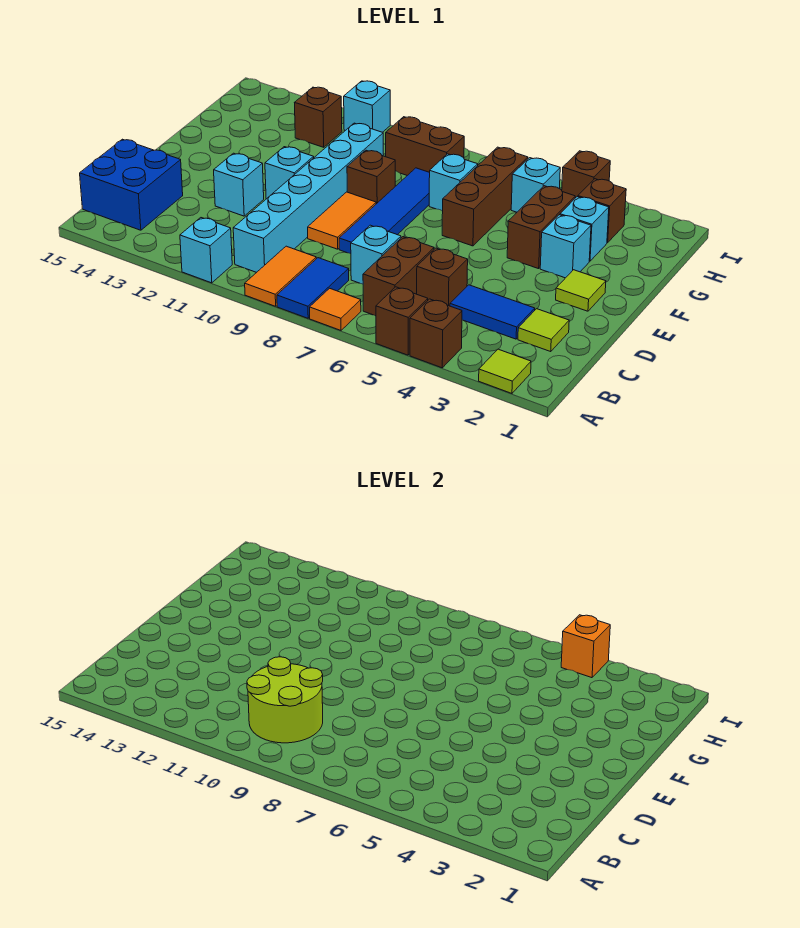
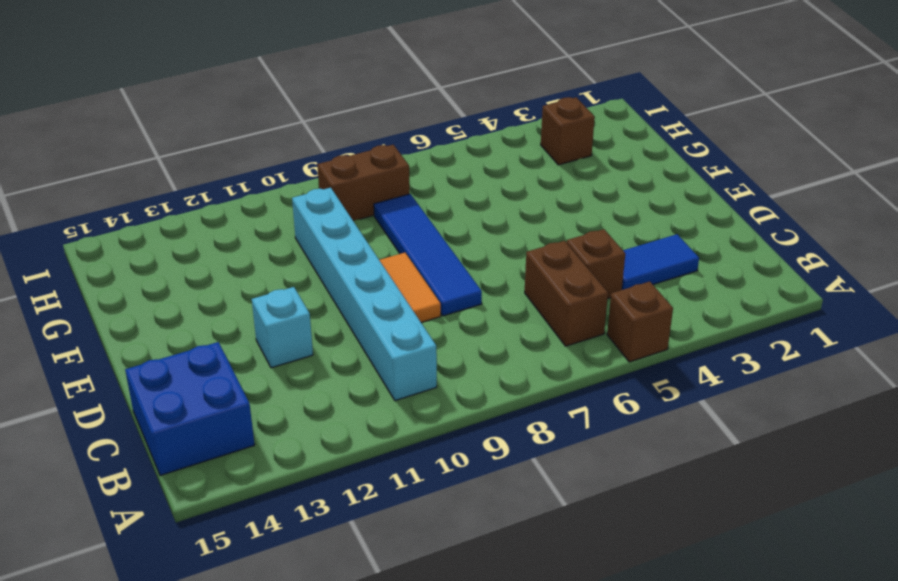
none -> lime tile A2 level 1
none -> brown brick A4 level 1
none -> orange tile A7 level 1
none -> blue tile A8:B8 level 1

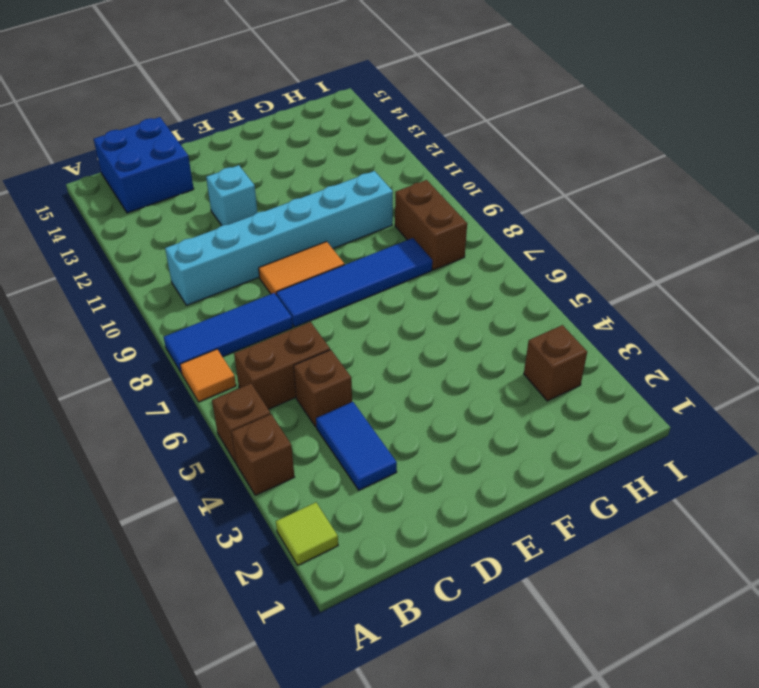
blue tile A8:C8 level 1 -> blue tile A8:B8 level 1
none -> orange tile A9:B9 level 1
none -> cyan brick A11 level 1
none -> lime tile C2 level 1
none -> cyan brick C7 level 1

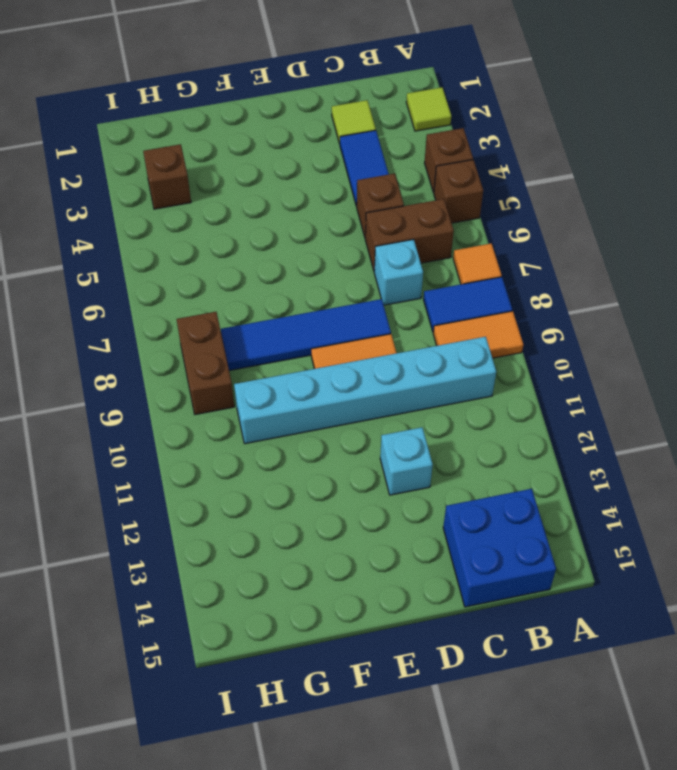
none -> cyan brick A11 level 1
none -> lime tile E2 level 1
none -> cyan brick E11 level 1
none -> cyan brick F3 level 1

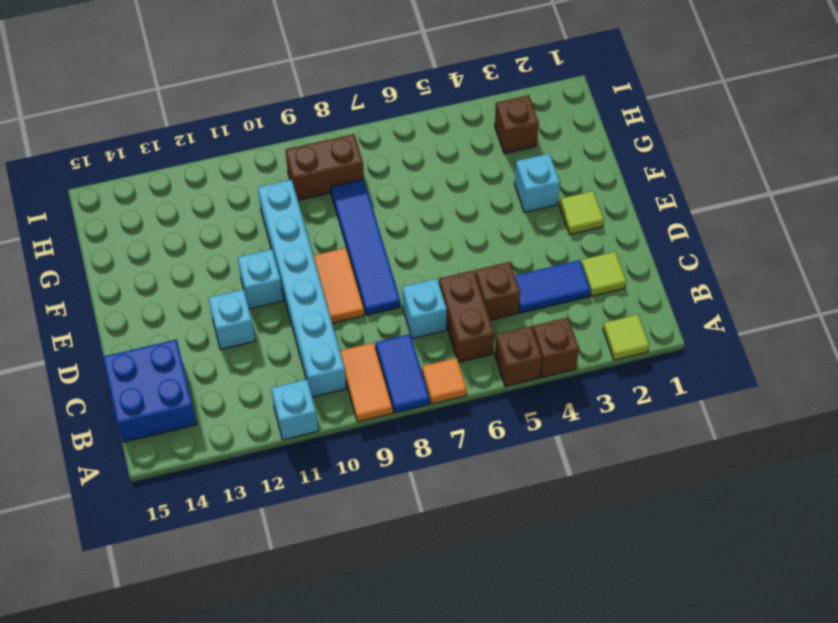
none -> brown brick F4:G4 level 1
none -> brown brick F6:H6 level 1
none -> brown brick F9 level 1
none -> cyan brick G3 level 1

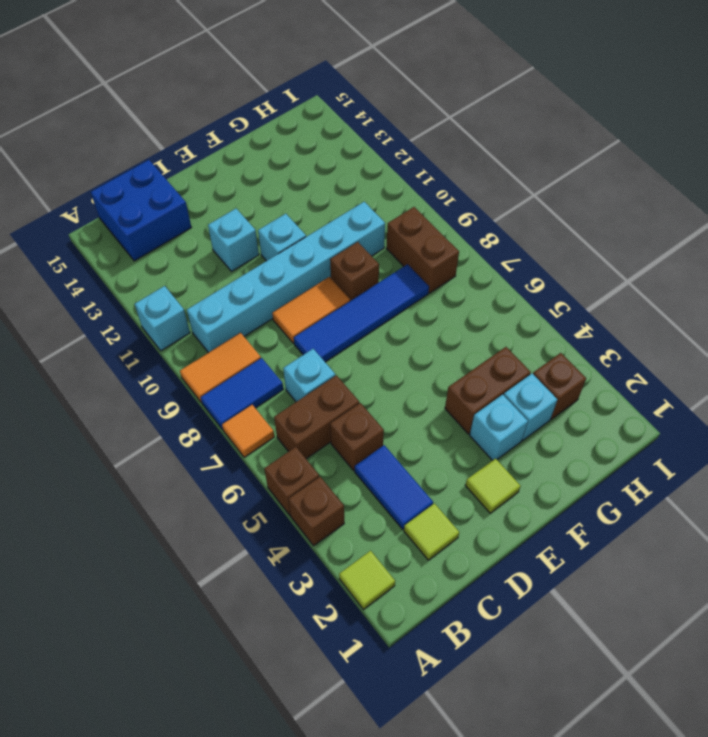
none -> brown brick F6:H6 level 1
none -> cyan brick G7 level 1
none -> cyan brick H5 level 1
none -> brown brick H12 level 1

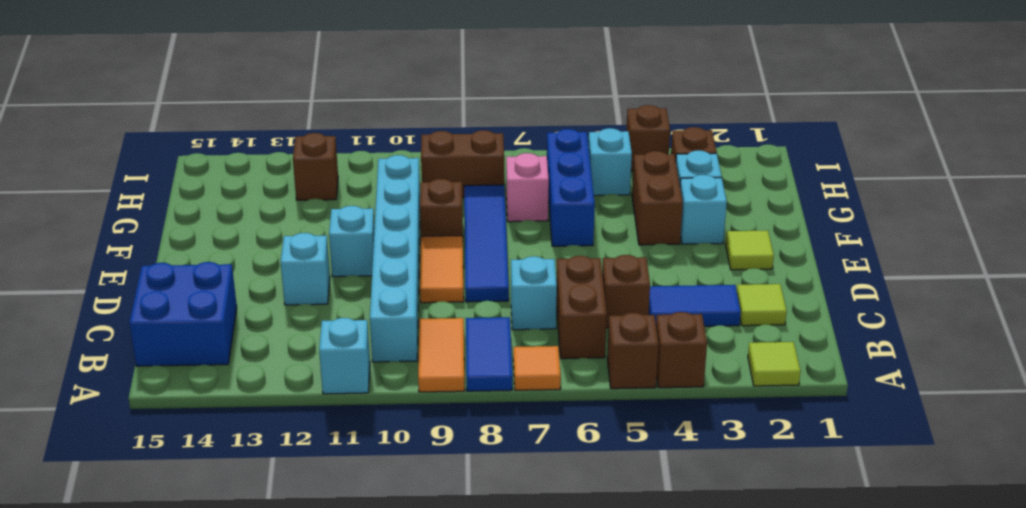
blue brick F6:H6 level 1 -> brown brick F6:H6 level 1
pink brick G7 level 1 -> cyan brick G7 level 1
none -> cyan brick I11 level 1
none -> lime round brick B9:C10 level 2
none -> orange brick I4 level 2

